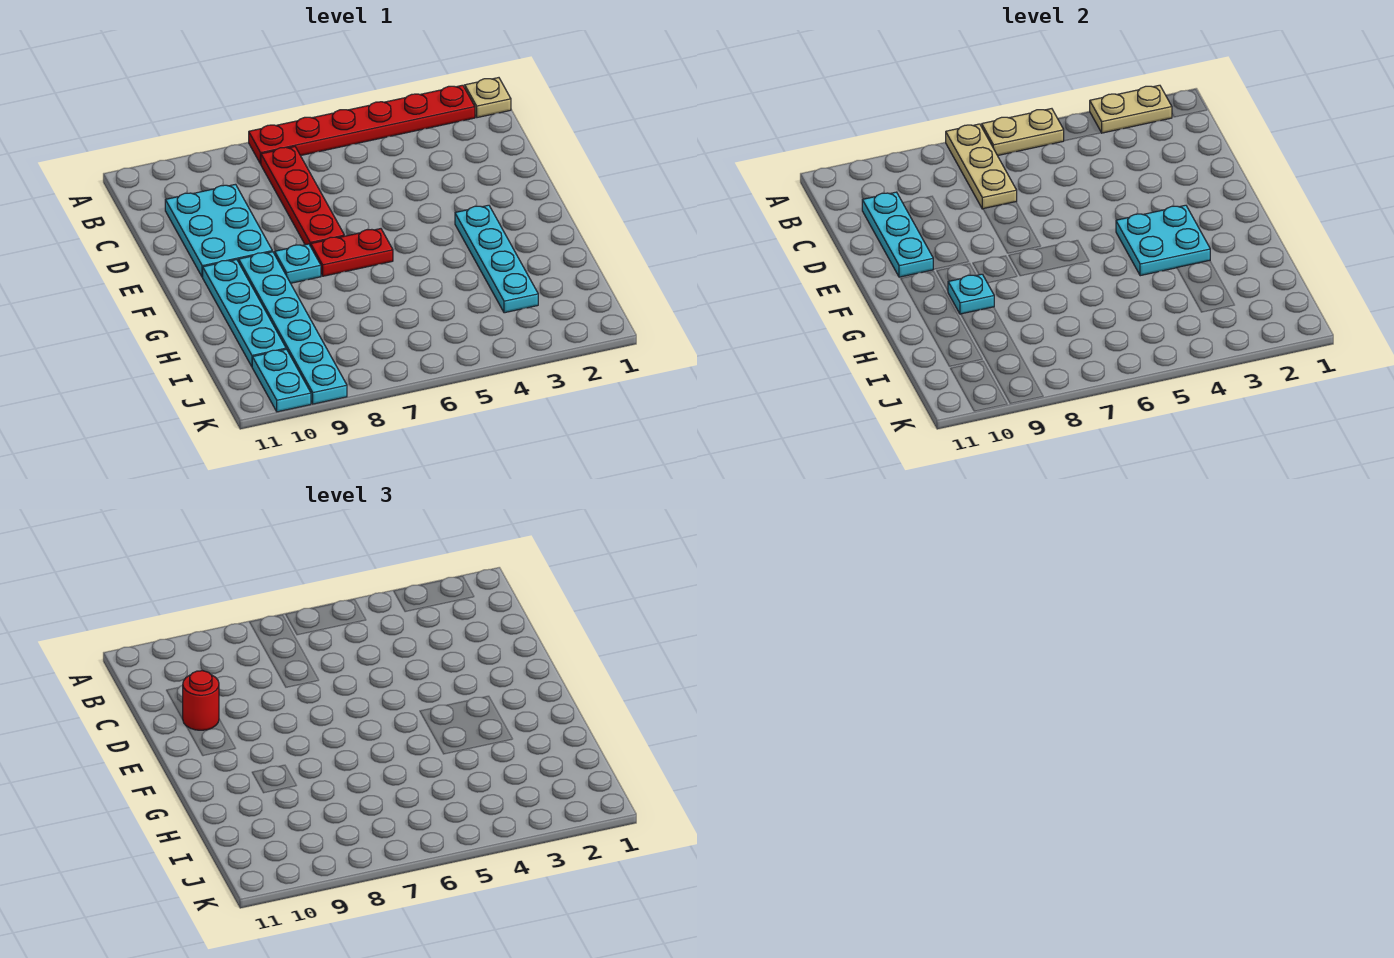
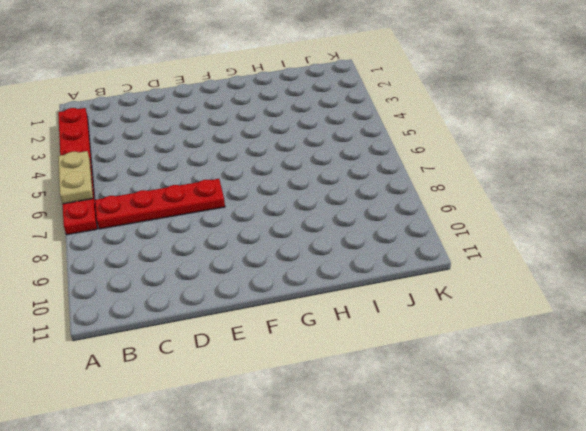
none -> tan plate A1 level 1
none -> cyan plate C9:E10 level 1
none -> cyan plate F3:I3 level 1

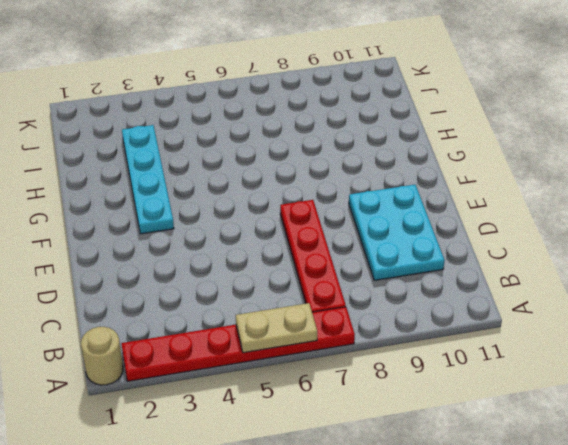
tan round brick A1 level 1 -> tan plate A1 level 1
none -> red plate F6:F7 level 1
none -> cyan plate F8 level 1
none -> cyan plate F9:K9 level 1

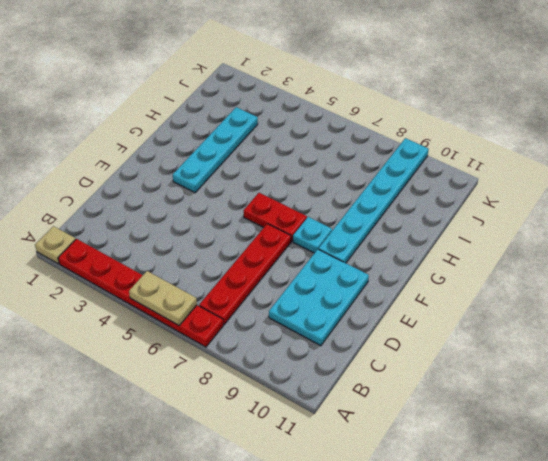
none -> cyan plate F10:I10 level 1
none -> cyan plate J10:K10 level 1
none -> tan plate A2:A3 level 2

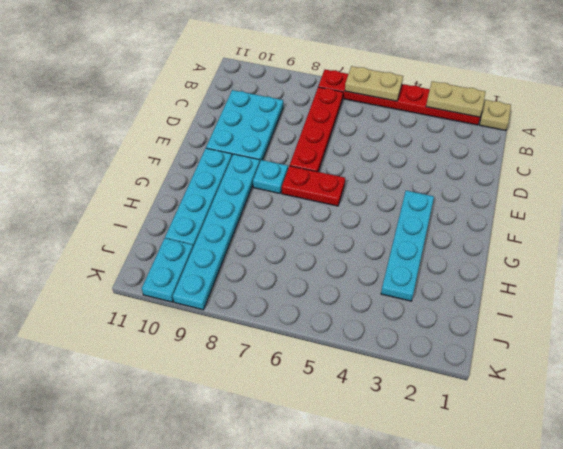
none -> tan plate A7:C7 level 2
none -> cyan plate C10:E10 level 2
none -> cyan plate F3:G4 level 2

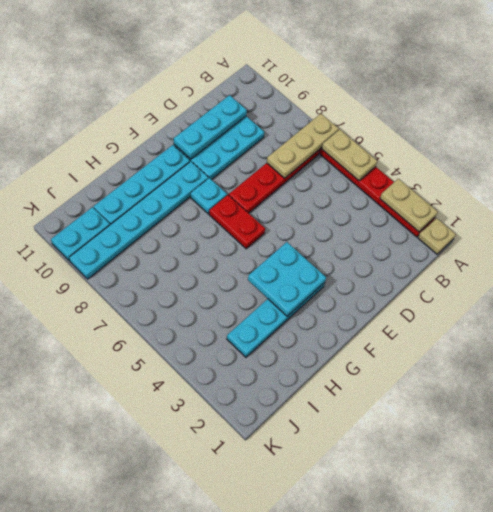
none -> cyan plate G9 level 2
none -> red round brick D10 level 3

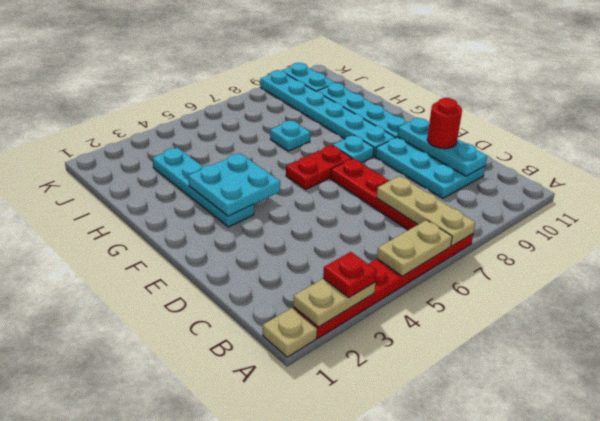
red plate A3 level 3 -> none
cyan plate H7 level 1 -> cyan plate G9 level 2

